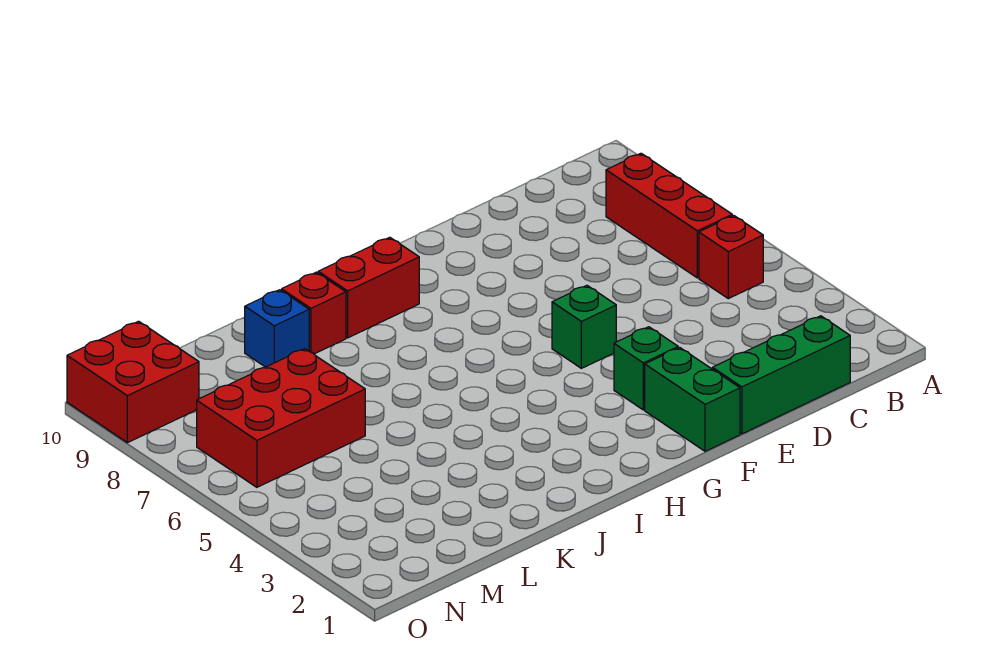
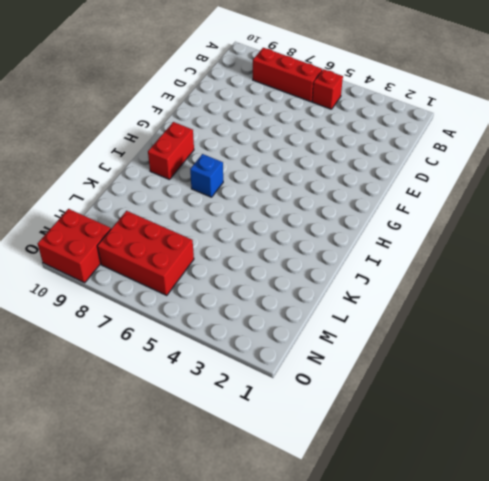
blue brick I7 level 1 -> blue brick K9 level 1
red brick M6:N8 level 1 -> red brick L6:N7 level 1
none -> green brick C1:E1 level 1
none -> green brick F1:F2 level 1

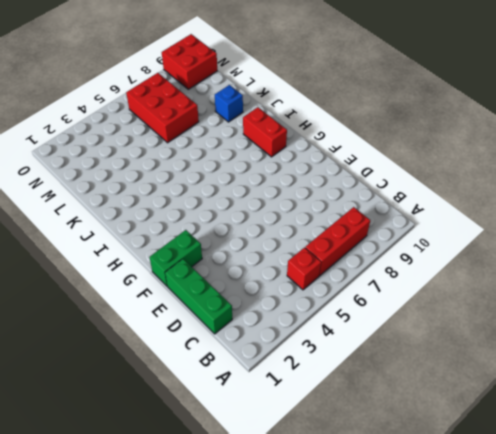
none -> green brick F3 level 1
none -> green brick F5 level 1

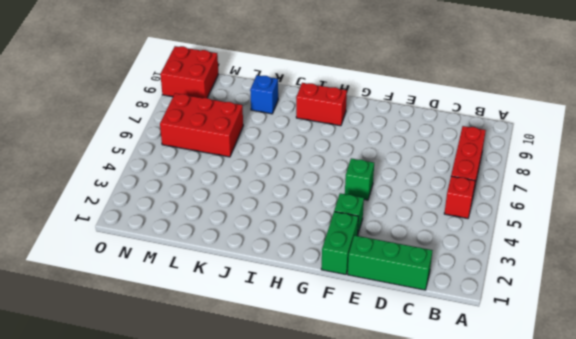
none -> red brick J9 level 1

